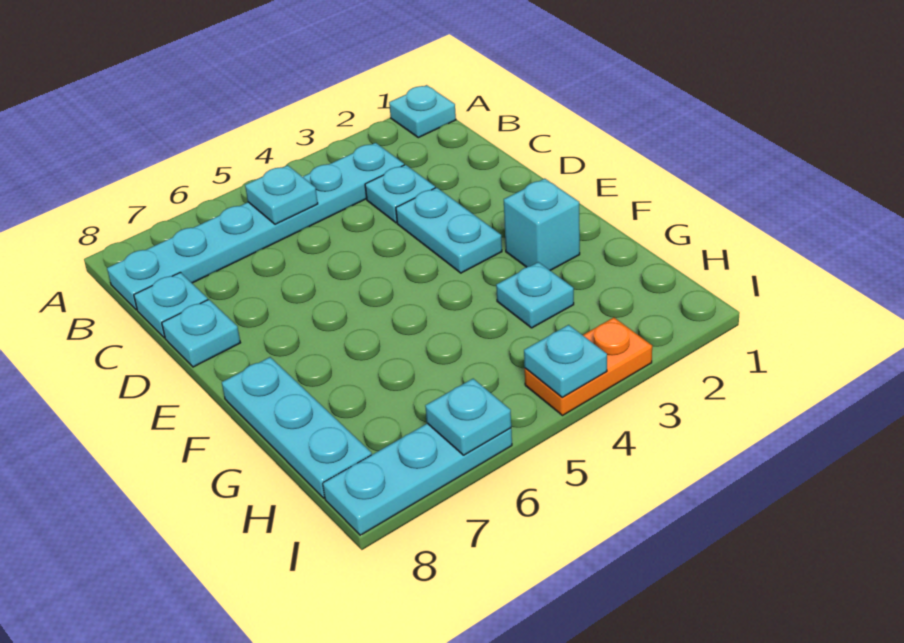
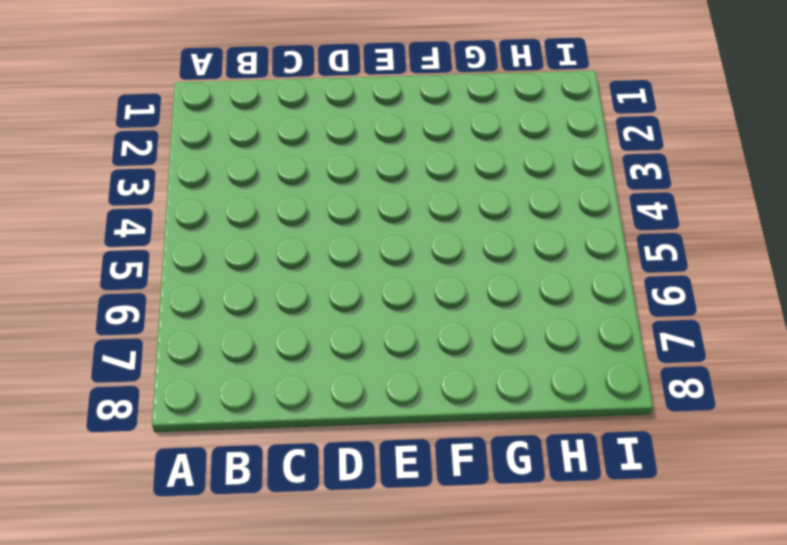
none -> cyan plate A1 level 1
none -> cyan plate B3:B8 level 1
none -> cyan plate C3 level 1

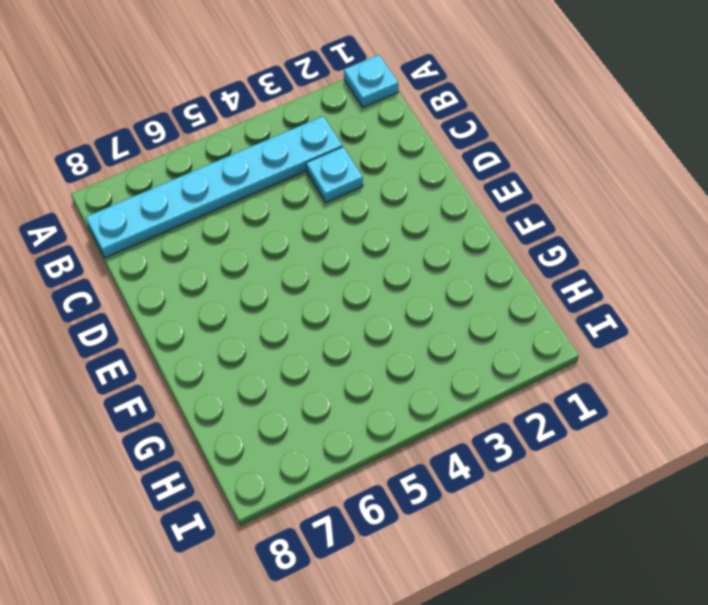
none -> cyan plate C8 level 1
none -> cyan plate D3:E3 level 1
none -> cyan plate D8 level 1

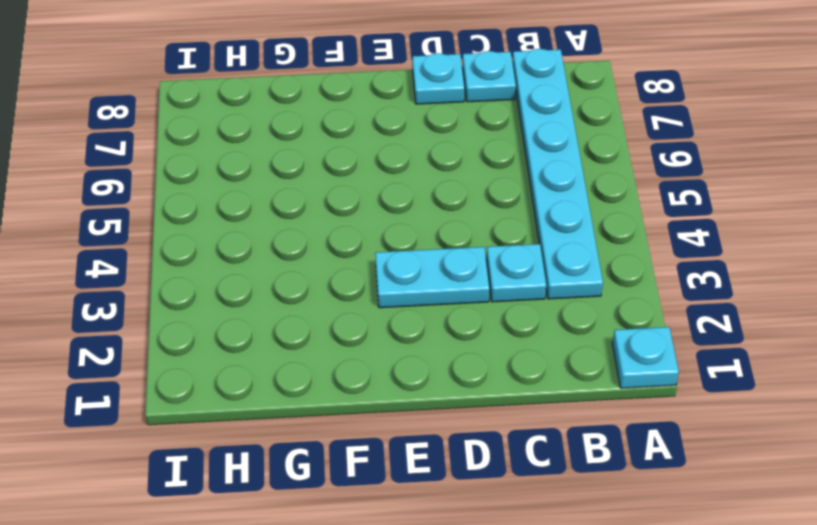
none -> cyan brick F2 level 1
none -> cyan plate F8:H8 level 1
none -> cyan plate G3 level 1

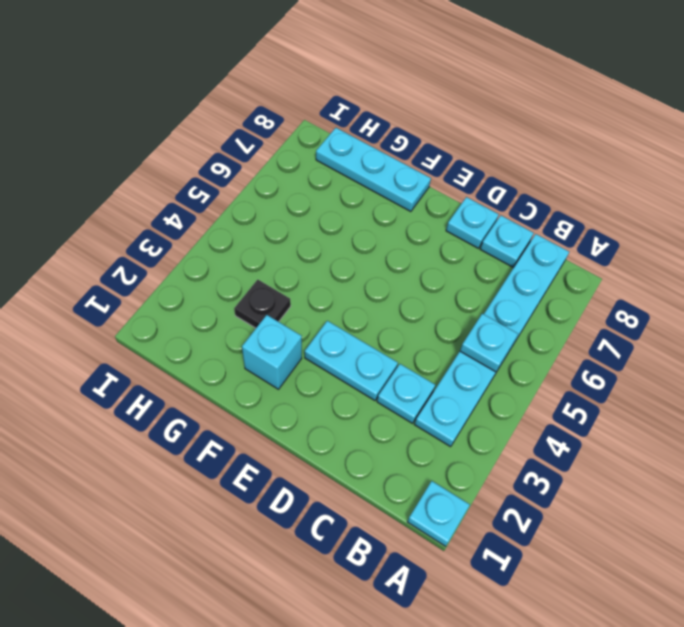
black plate G3 level 1 -> cyan plate G3 level 1
none -> orange plate I3:I4 level 1
none -> cyan plate I6:I8 level 1
none -> cyan plate I4 level 2

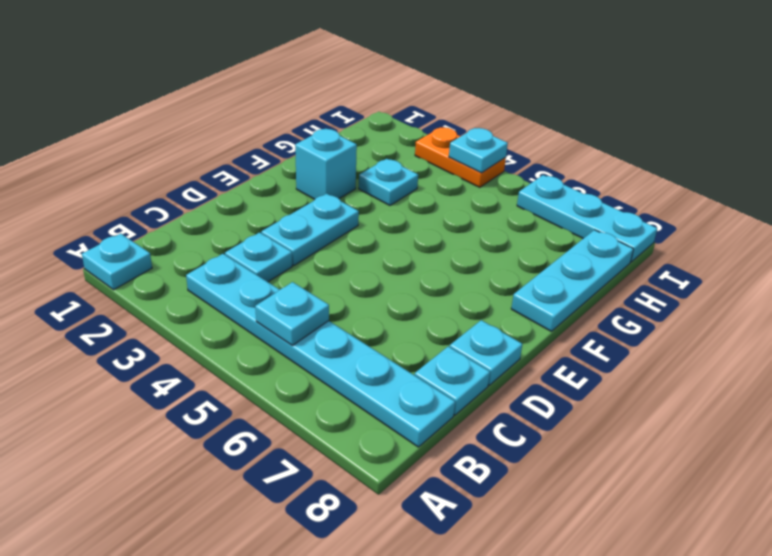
none -> cyan plate I6 level 2

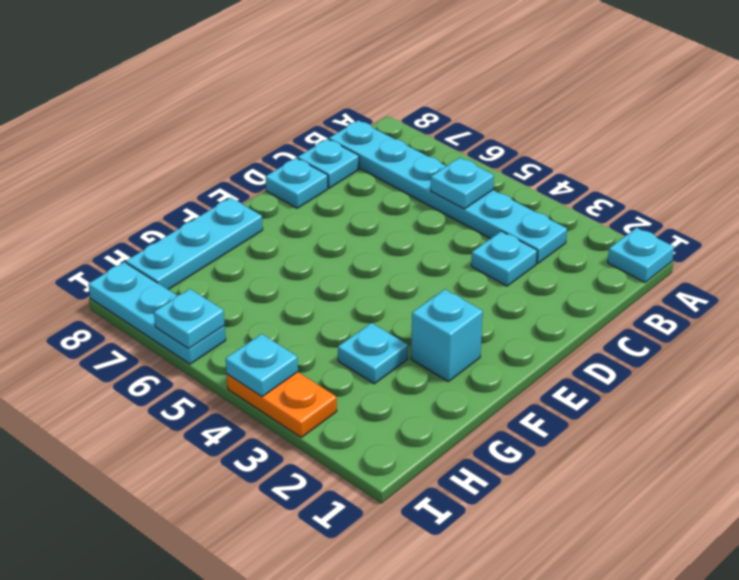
none -> cyan plate D3:E3 level 1

